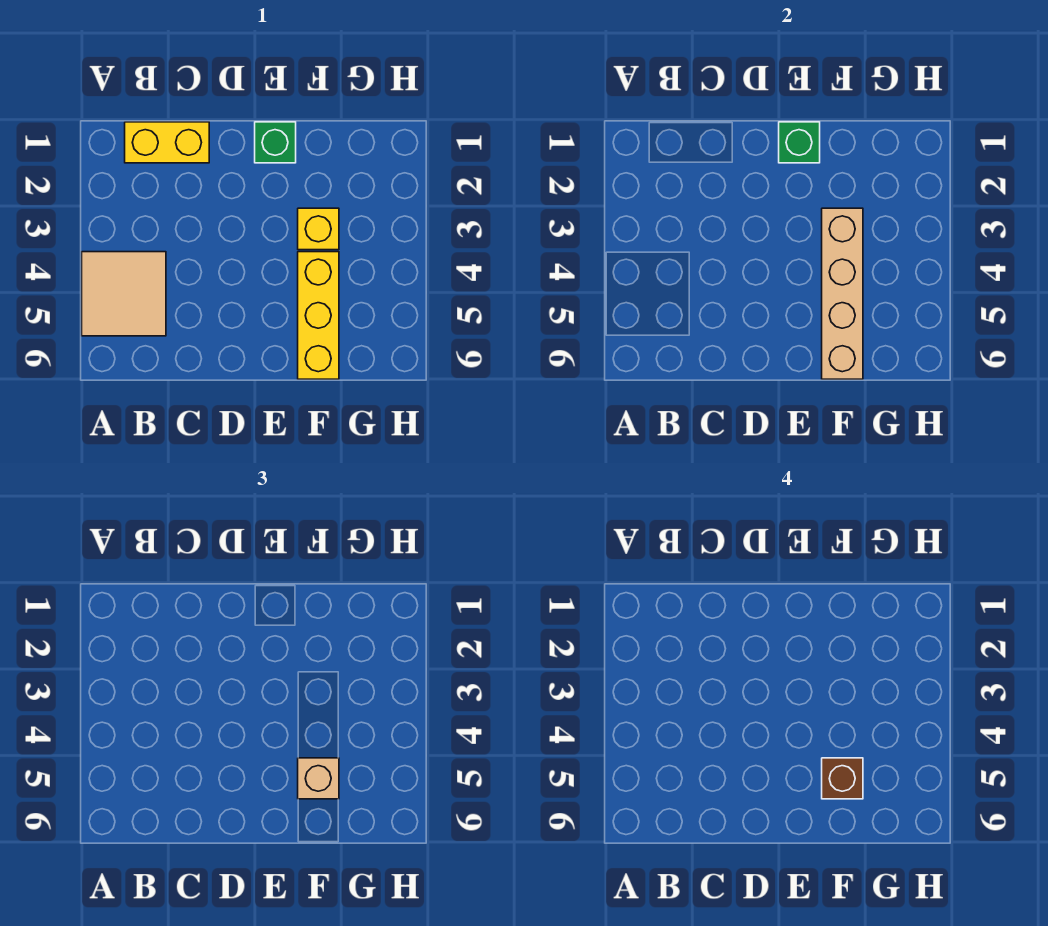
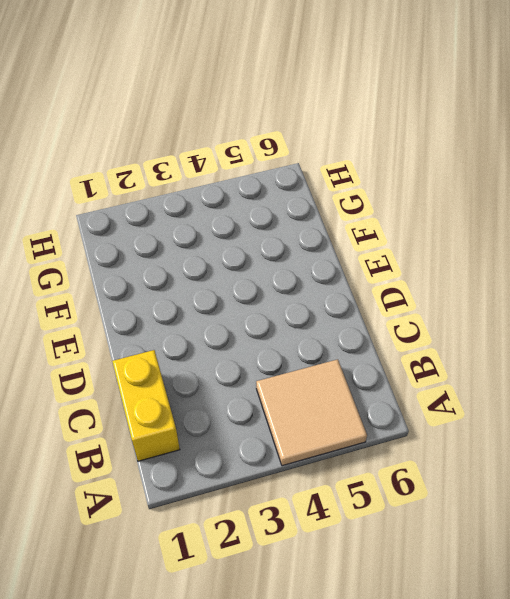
none -> green brick E1 level 1
none -> yellow brick F3 level 1

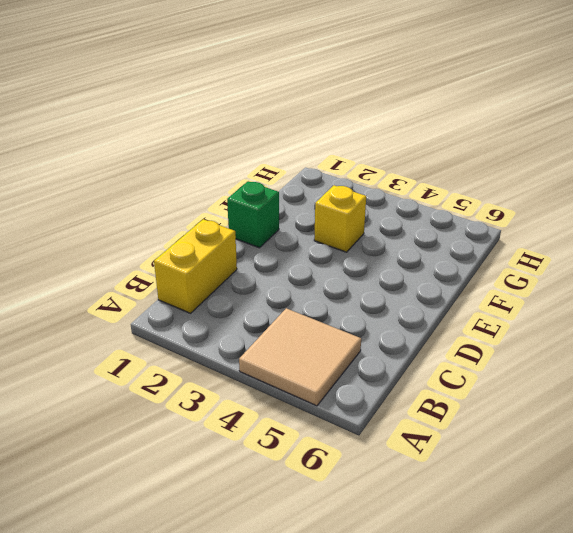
none -> yellow brick F4:F6 level 1
none -> green brick E1 level 2

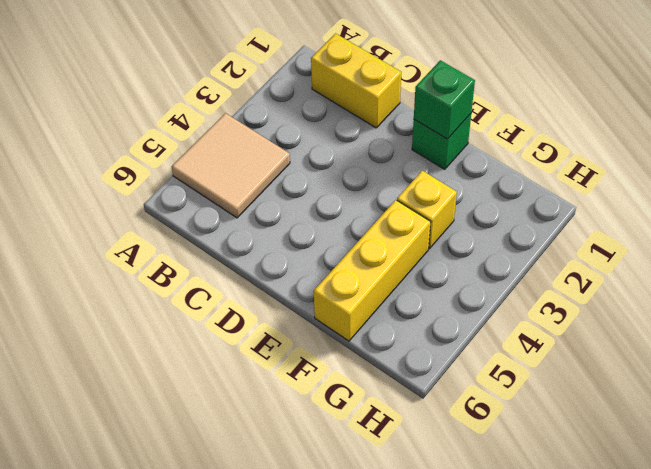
none -> tan brick F3:F6 level 2
none -> tan brick F5 level 3

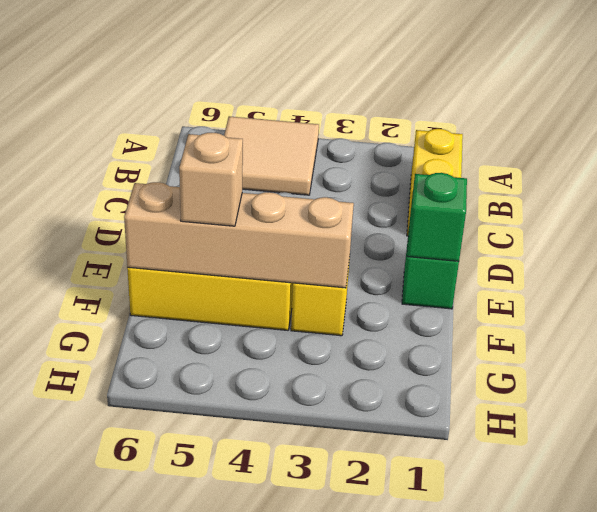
none -> brown brick F5 level 4

